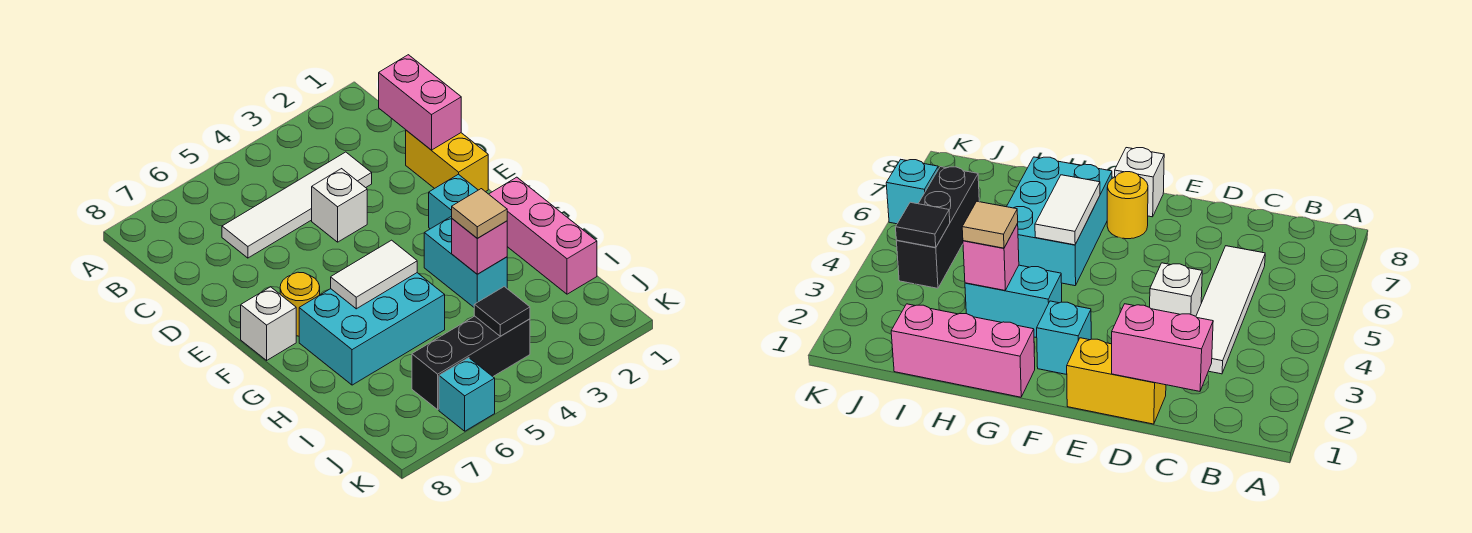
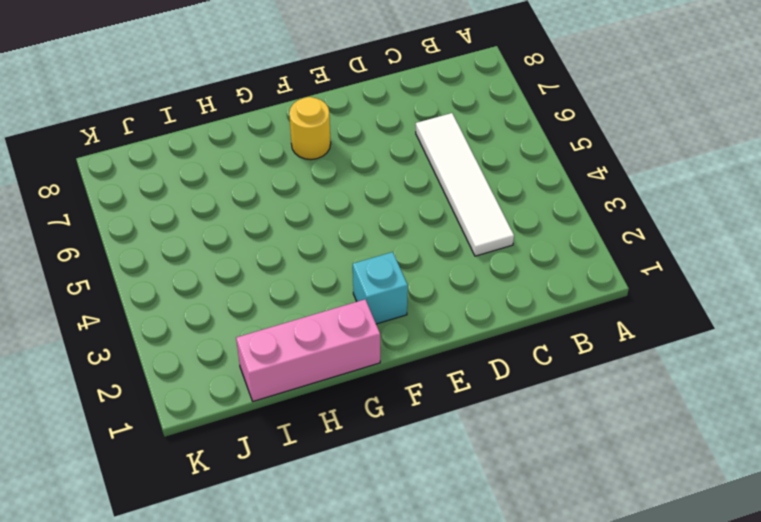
none -> yellow brick D1:E1 level 1
none -> white brick D4 level 1
none -> white brick F8 level 1

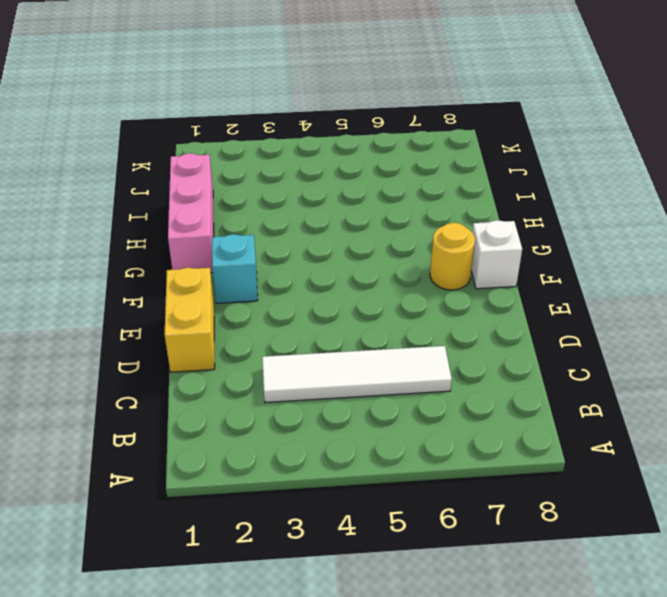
none -> white brick D4 level 1
none -> cyan brick G3:H3 level 1
none -> cyan brick G5:H7 level 1

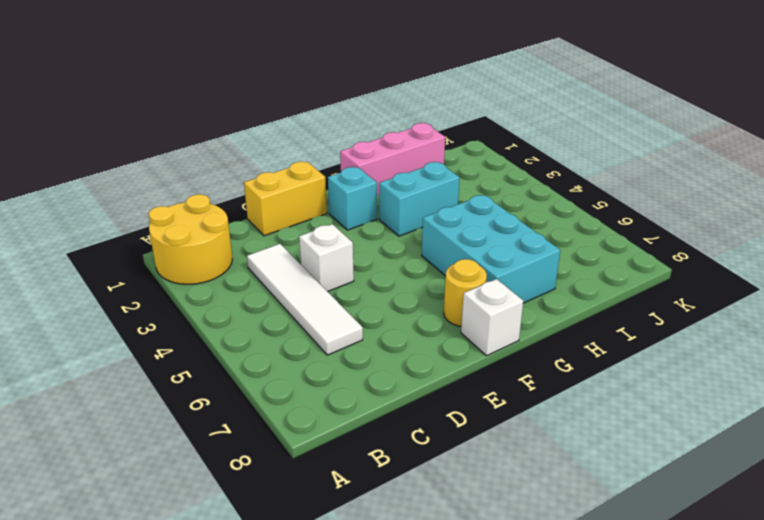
yellow round brick A1:B2 level 1 -> none
none -> black brick J4:J6 level 1
none -> cyan brick K6 level 1
none -> pink brick C1:D1 level 2

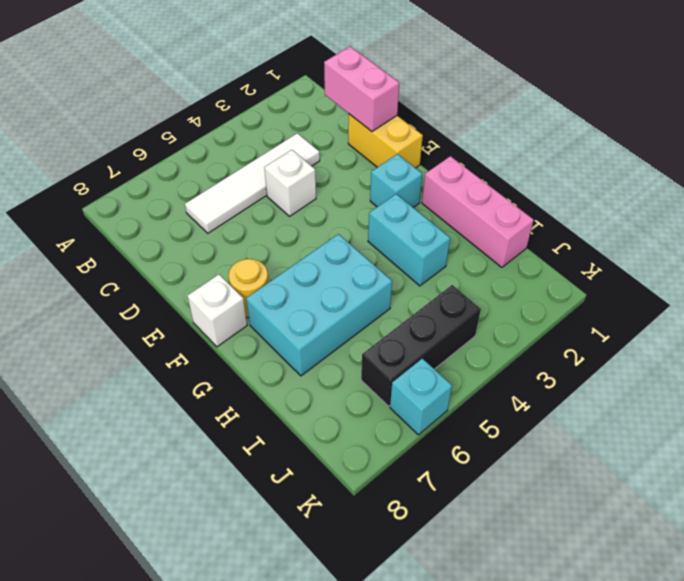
none -> white tile G5:G6 level 2
none -> pink brick H3 level 2
none -> black tile J4 level 2

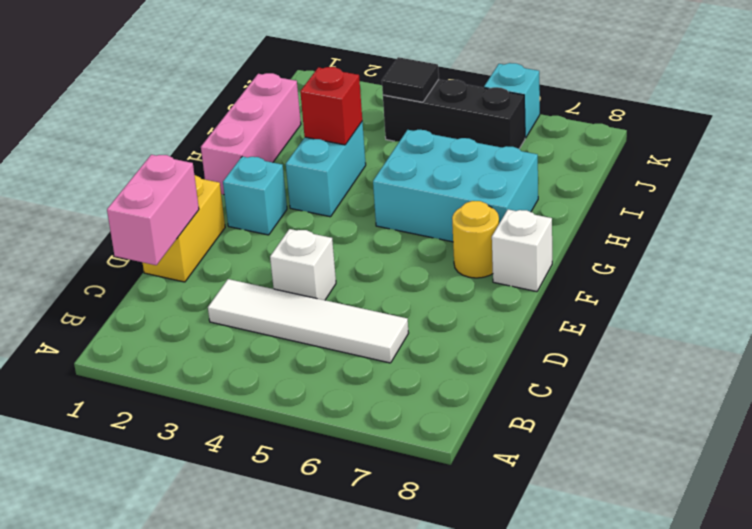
red brick H3 level 2 -> pink brick H3 level 2
none -> white tile G5:G6 level 2
none -> tan tile H3 level 3

